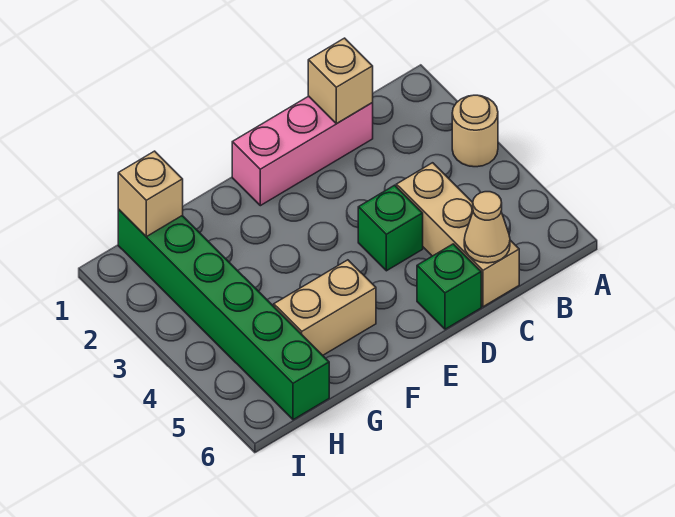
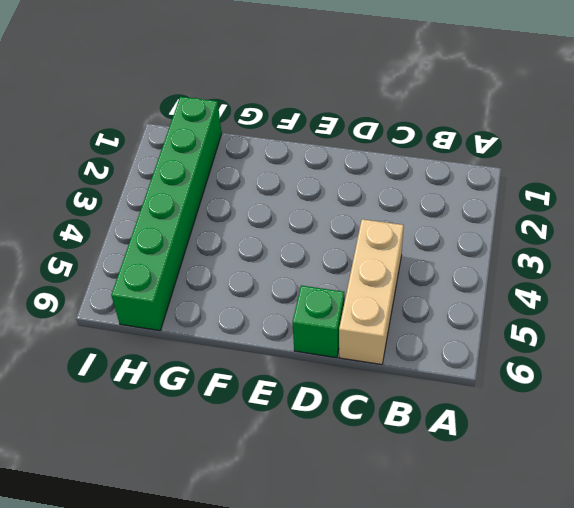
none -> tan round brick A3 level 1
none -> pink brick C1:E1 level 1

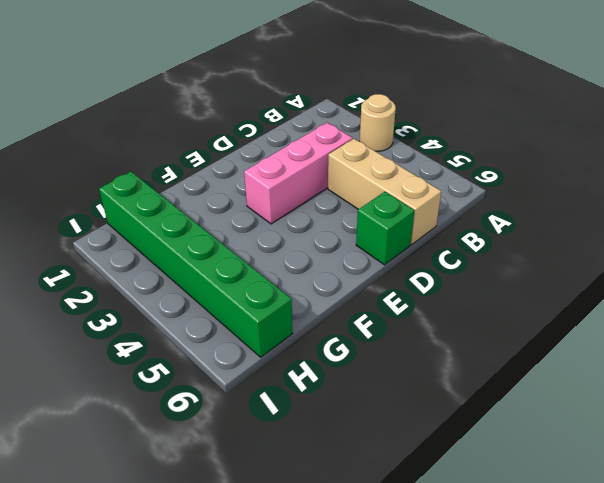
pink brick C3:E3 level 1 -> pink brick C1:E1 level 1
none -> green brick D4 level 1
none -> tan brick F5:G5 level 1

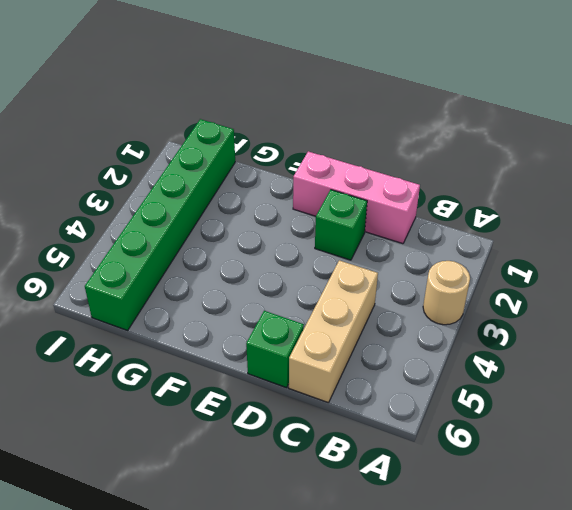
green brick D2 level 1 -> green brick D4 level 1
none -> tan brick F5:G5 level 1
none -> tan brick C1 level 2

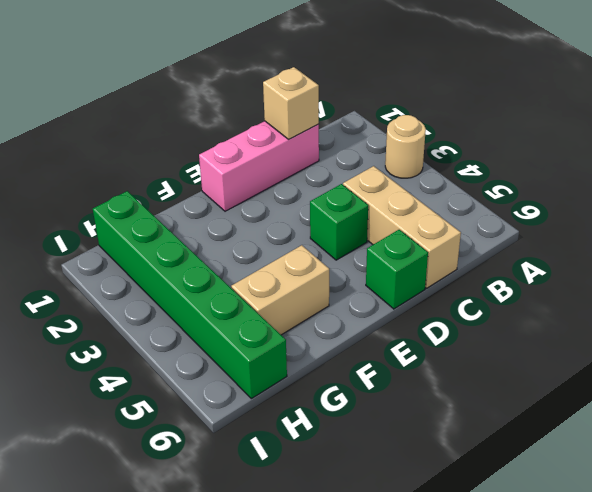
none -> tan cone C6 level 2
none -> tan brick H1 level 2

